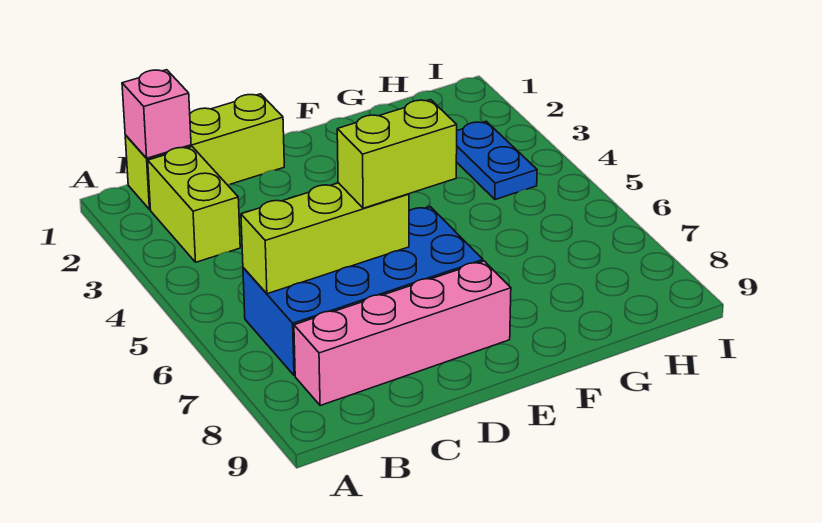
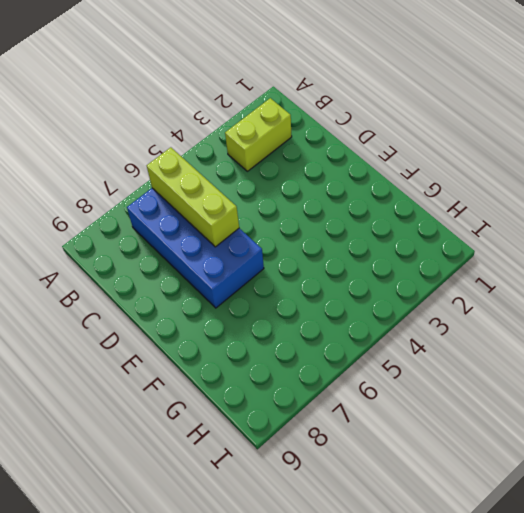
none -> lime brick B1:D1 level 1
none -> pink brick B8:E8 level 1

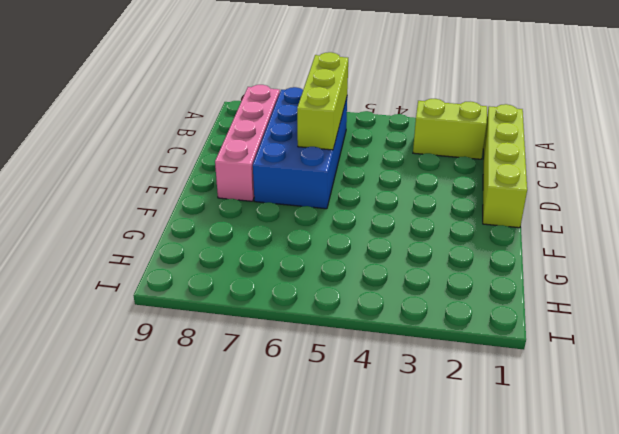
lime brick B1:E1 level 1 -> lime brick B1:D1 level 1
none -> blue plate H3:H4 level 1
none -> pink brick B1 level 2

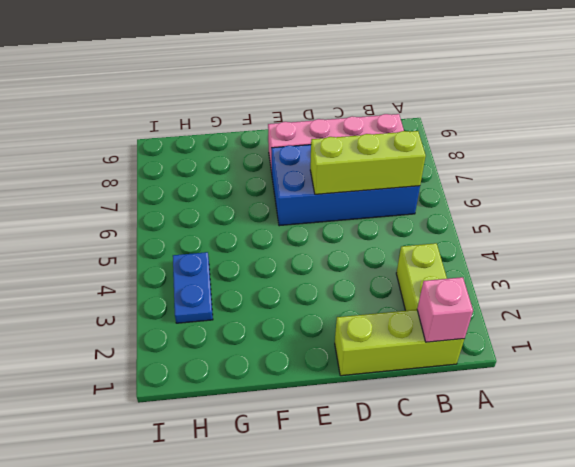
none -> lime brick D6:E6 level 3

